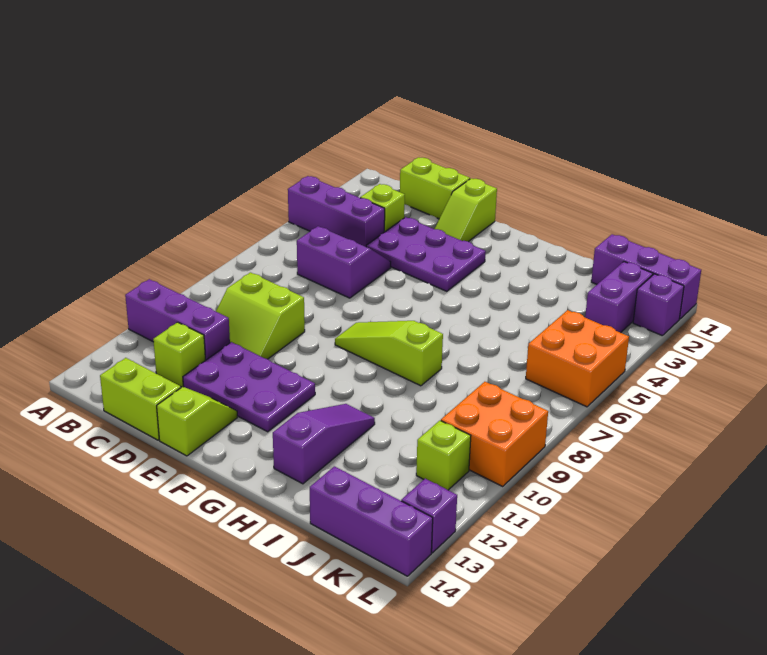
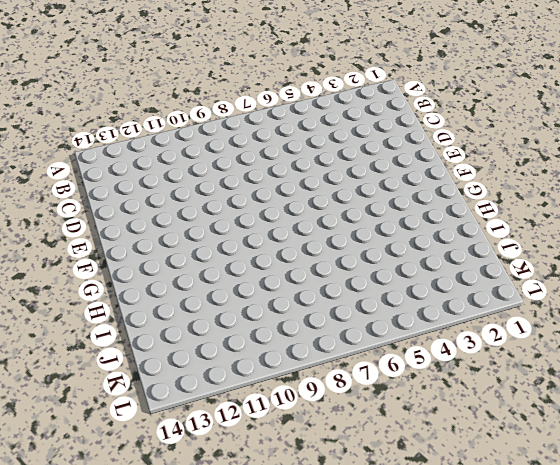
none -> purple brick A4:C4 level 1
none -> purple brick A11:C11 level 1
none -> lime brick C1:D1 level 1

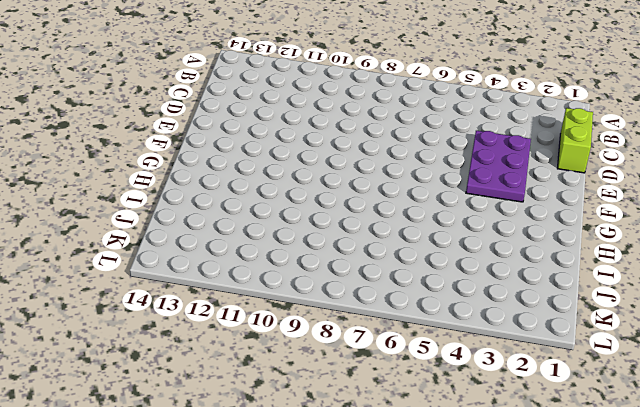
none -> purple brick A4:C4 level 1
none -> purple brick A11:C11 level 1
none -> lime brick C3 level 1

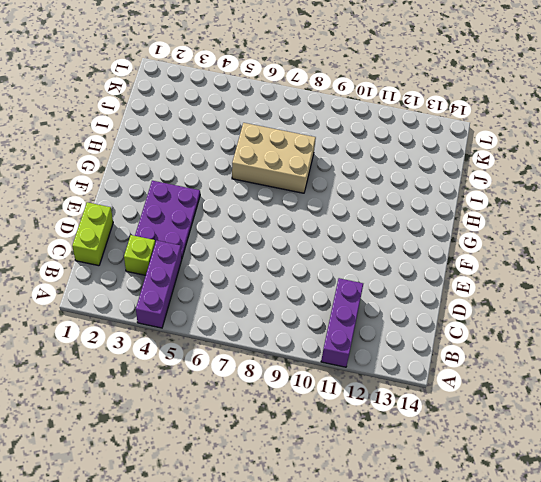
tan brick H6:I8 level 1 -> lime slope F8:H8 level 1 top H
none -> purple slope C5:D6 level 1 top 6
none -> lime slope C9:D10 level 1 top 9
none -> lime brick C12 level 1

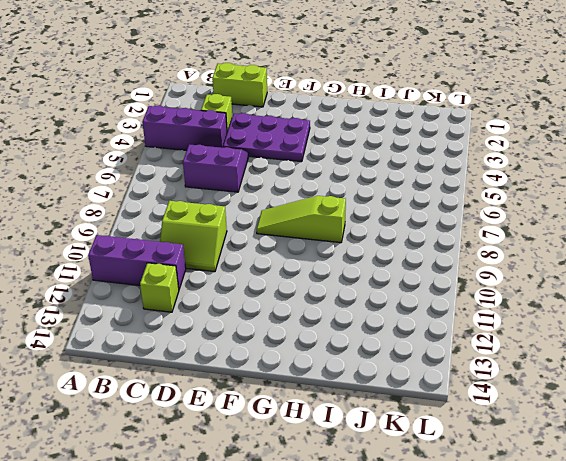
none -> lime brick C14:D14 level 1
none -> purple plate D11:F12 level 1
none -> lime slope E1:E2 level 1 top 1

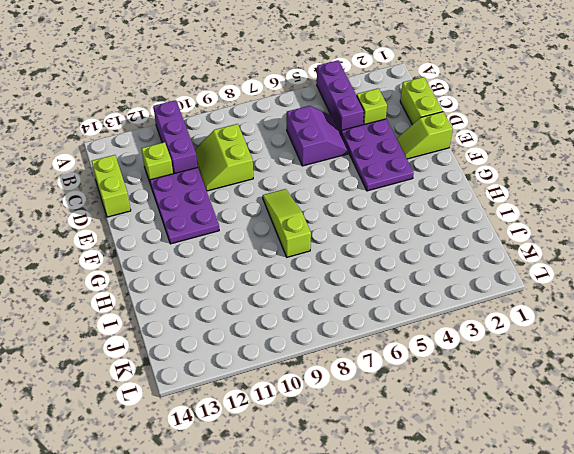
none -> lime slope E13:E14 level 1 top 14
none -> purple slope H11:H13 level 1 top 13
none -> purple brick J1:L1 level 1

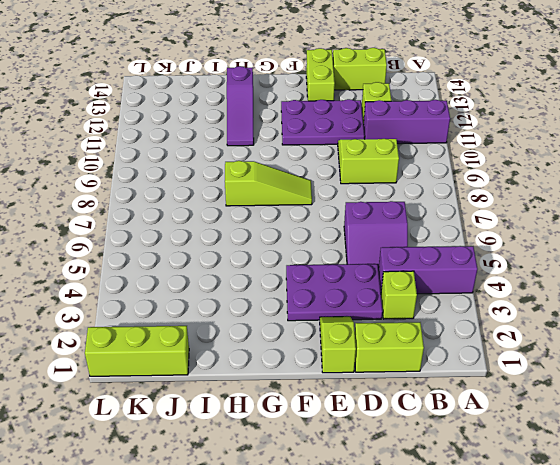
lime brick E13:E14 level 1 -> lime slope E13:E14 level 1 top 14
lime brick J1:L1 level 1 -> purple brick J1:L1 level 1
none -> purple brick J14:L14 level 1
none -> purple brick K2:K3 level 1
none -> orange brick K5:L6 level 1

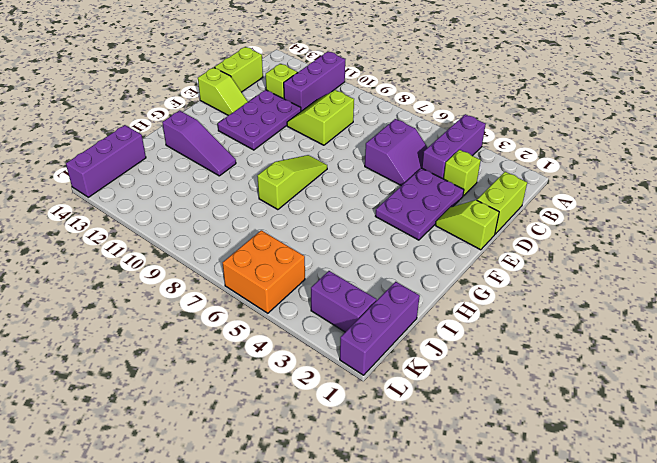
none -> orange brick K9:L10 level 1
none -> lime brick K11 level 1
none -> purple brick L2 level 1

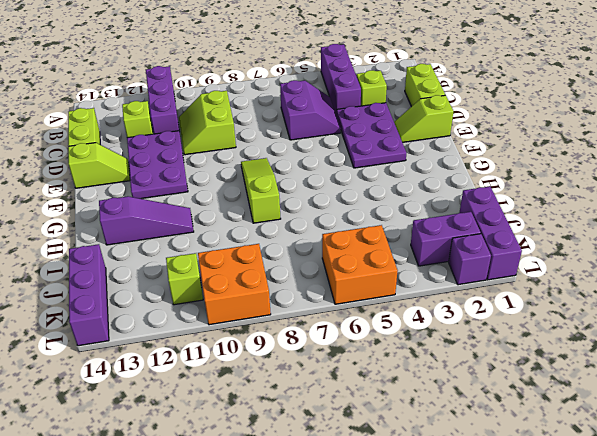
none -> purple brick L13 level 1

